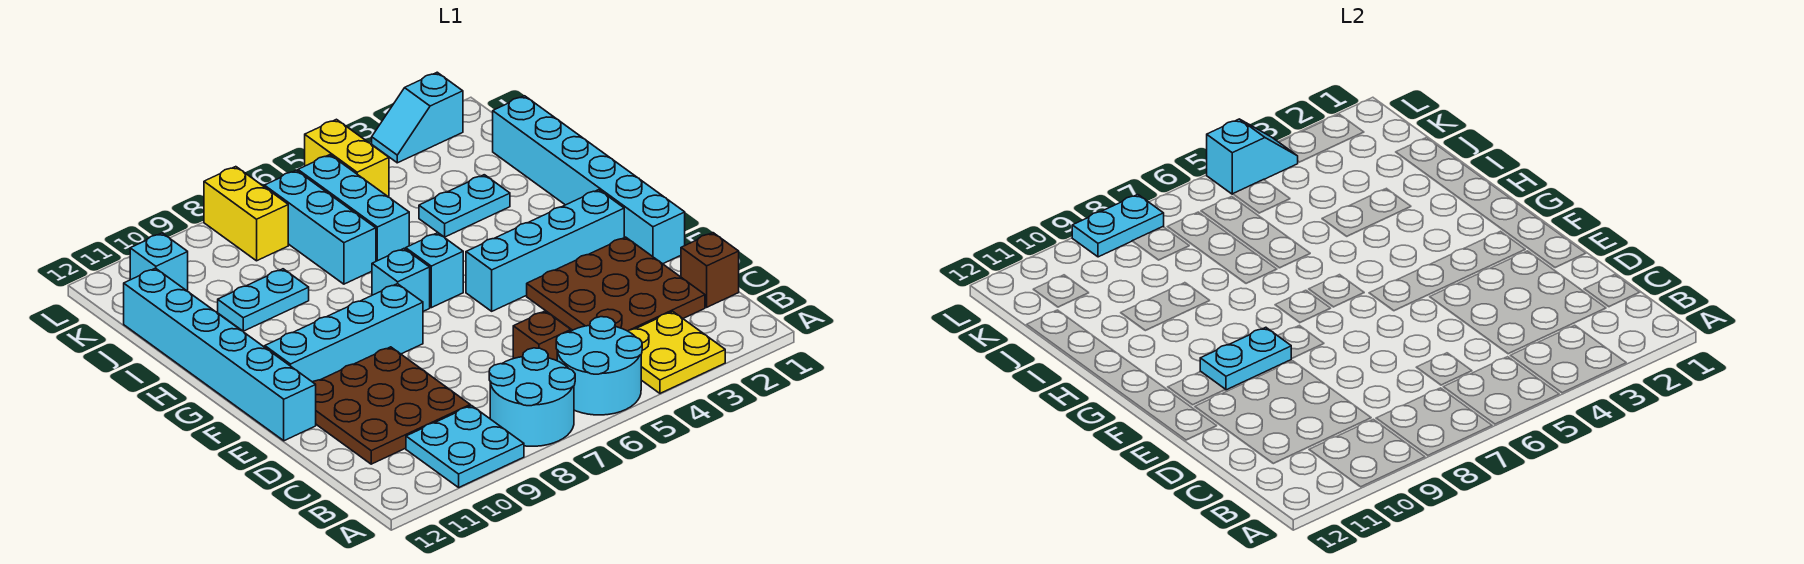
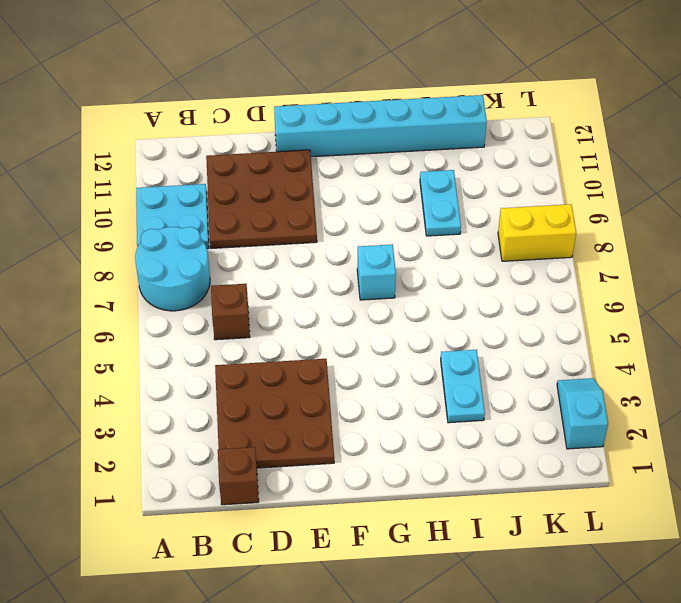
none -> yellow plate A3:B4 level 1
none -> cyan round brick A5:B6 level 1
none -> cyan brick E1:J1 level 1

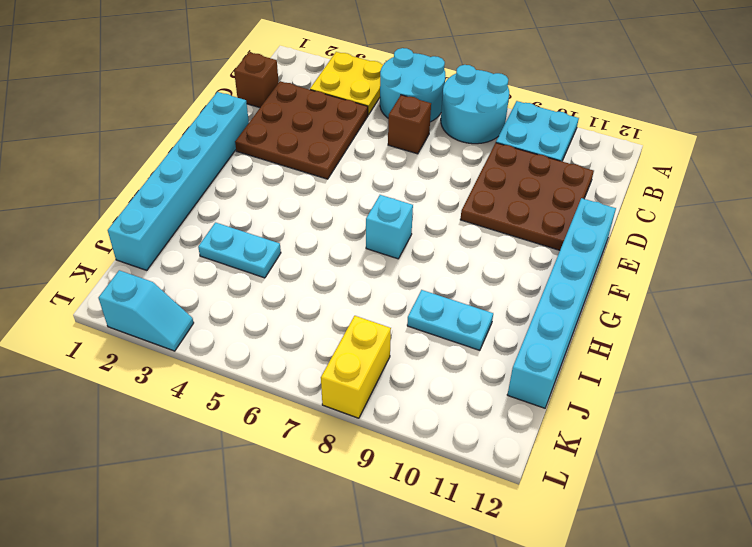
none -> cyan brick F2:F5 level 1
none -> cyan brick F8:F11 level 1
none -> cyan brick G6 level 1

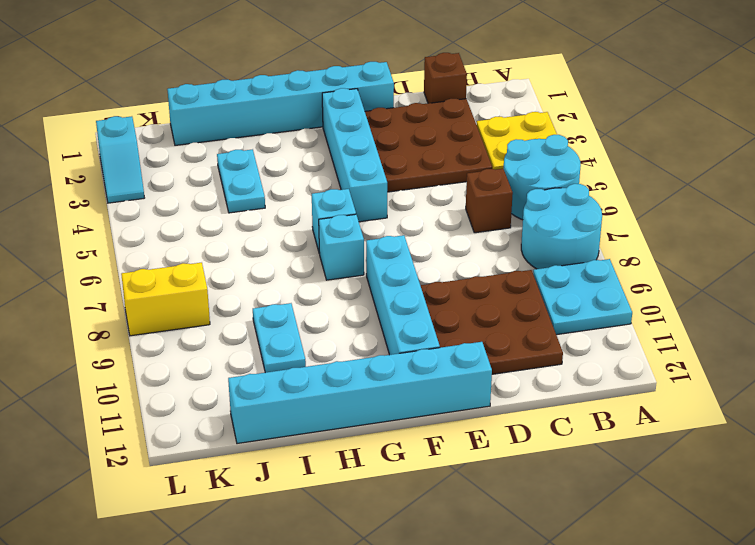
none -> cyan brick I6:K6 level 1
none -> cyan brick I7:K7 level 1
none -> yellow brick K5:L5 level 1

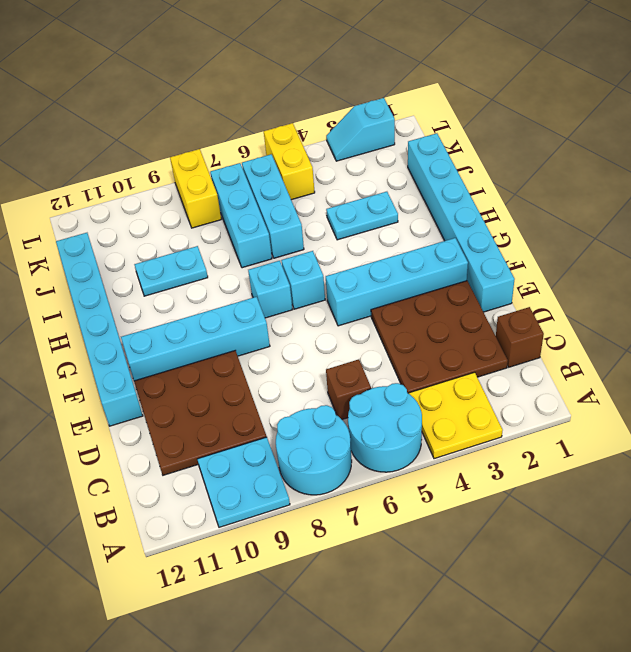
none -> cyan brick K11 level 1
none -> cyan plate F9:F10 level 2
none -> cyan slope L4:L5 level 2 top 5

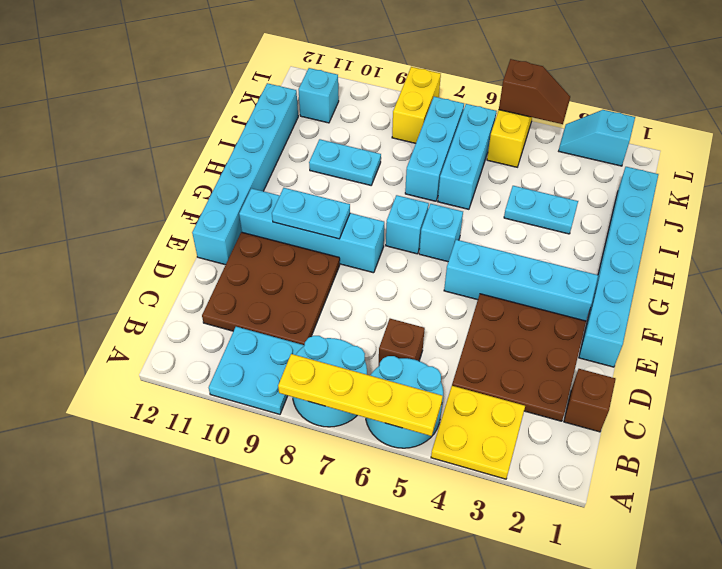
yellow plate A5:A8 level 2 -> none
brown slope L4:L5 level 2 top 5 -> cyan slope L4:L5 level 2 top 5
none -> cyan plate L8:L9 level 2

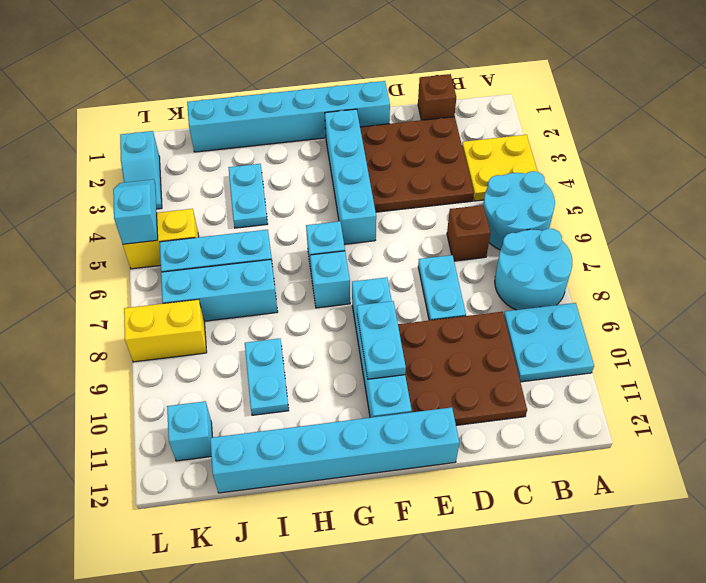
cyan plate D7:D8 level 1 -> cyan plate L8:L9 level 2

